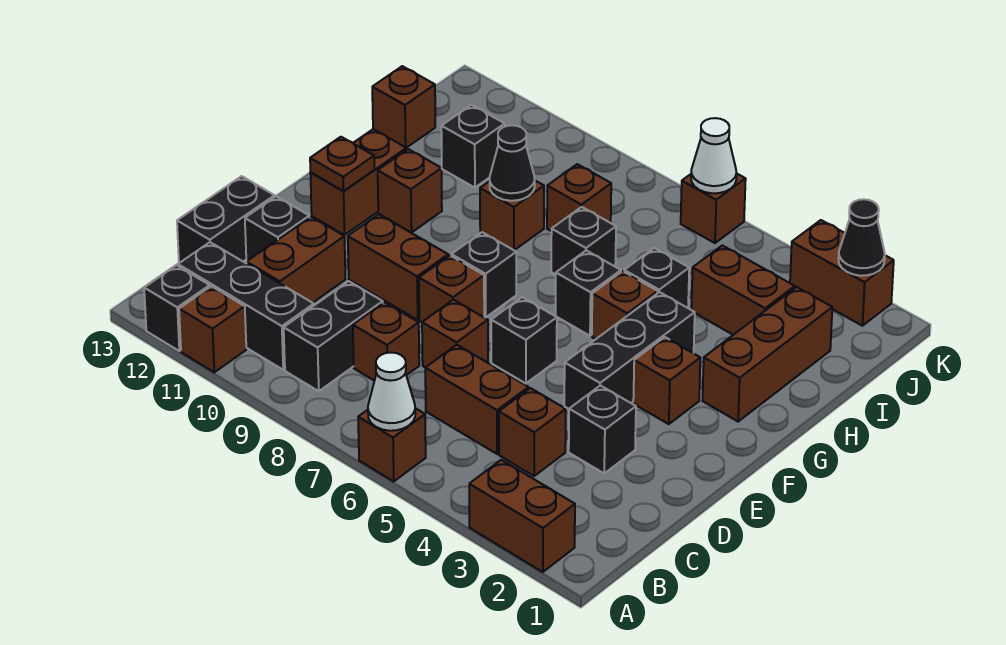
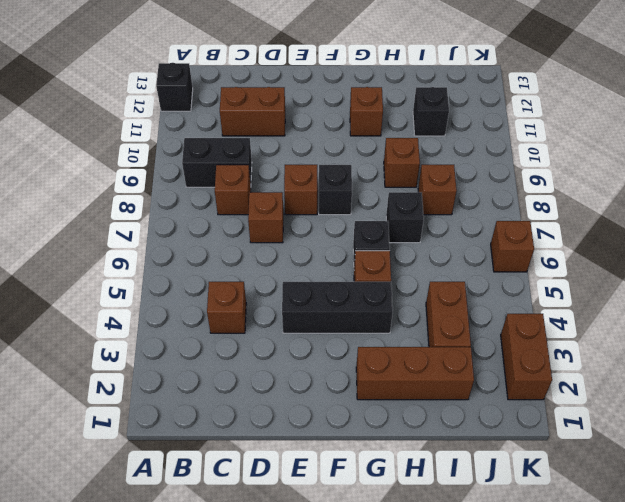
none -> brown brick A2:A3 level 1
none -> brown brick A6 level 1
none -> brown brick A11 level 1
none -> black brick B10:B12 level 1

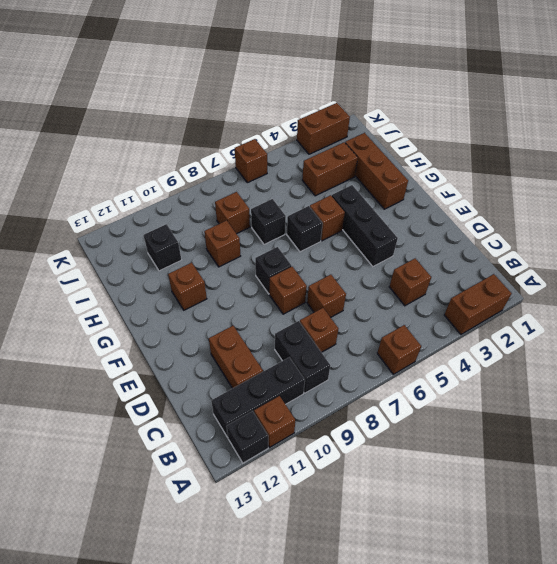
none -> brown brick C5:C6 level 1
none -> black brick C13:D13 level 1
none -> black brick D3 level 1
none -> black brick D12 level 1

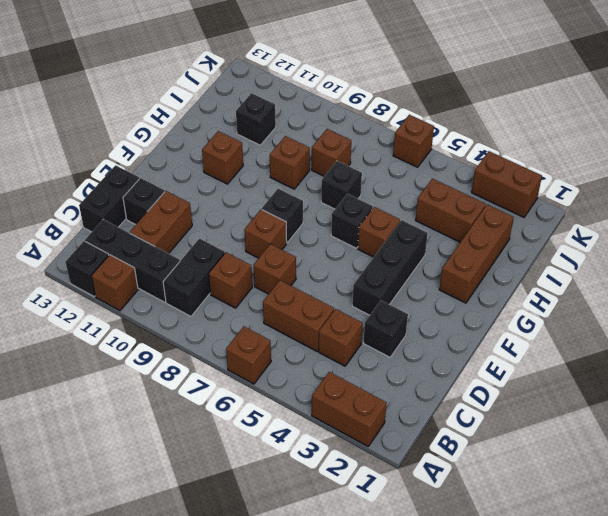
none -> black brick E6 level 1
none -> brown brick E9:E10 level 1
none -> brown brick F3 level 1
none -> brown brick F12:G12 level 1

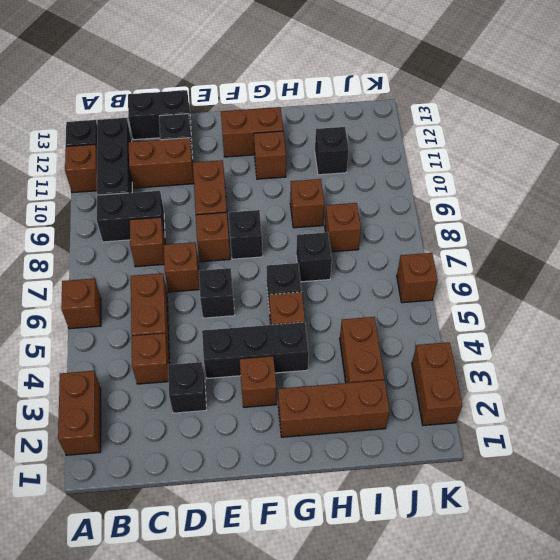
none -> black brick H5 level 1
none -> brown brick I13 level 1
none -> white cone A6 level 2
none -> brown plate F12 level 2

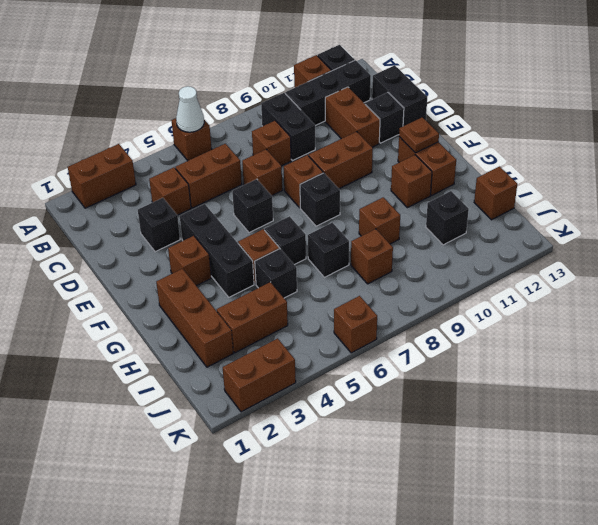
none -> black cone H9 level 2
none -> black cone K2 level 2
none -> white cone K6 level 2

